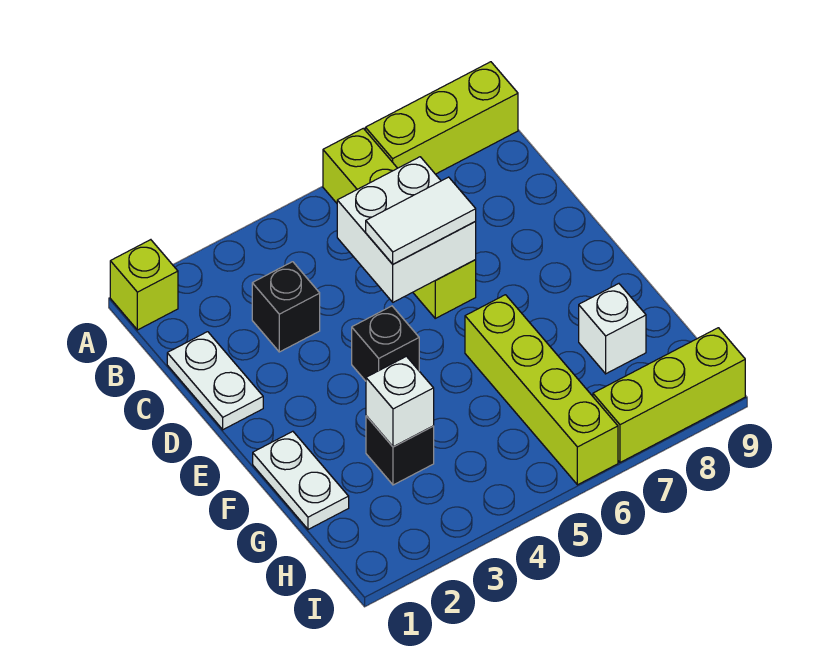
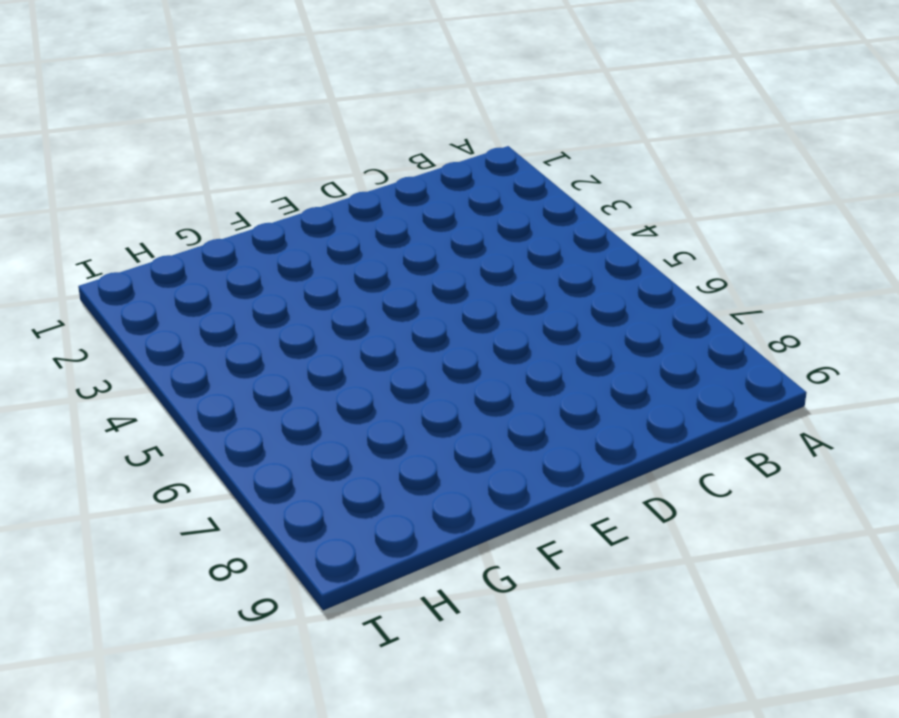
none -> lime brick A1 level 1
none -> lime brick A6:D6 level 1
none -> lime brick A7:A9 level 1

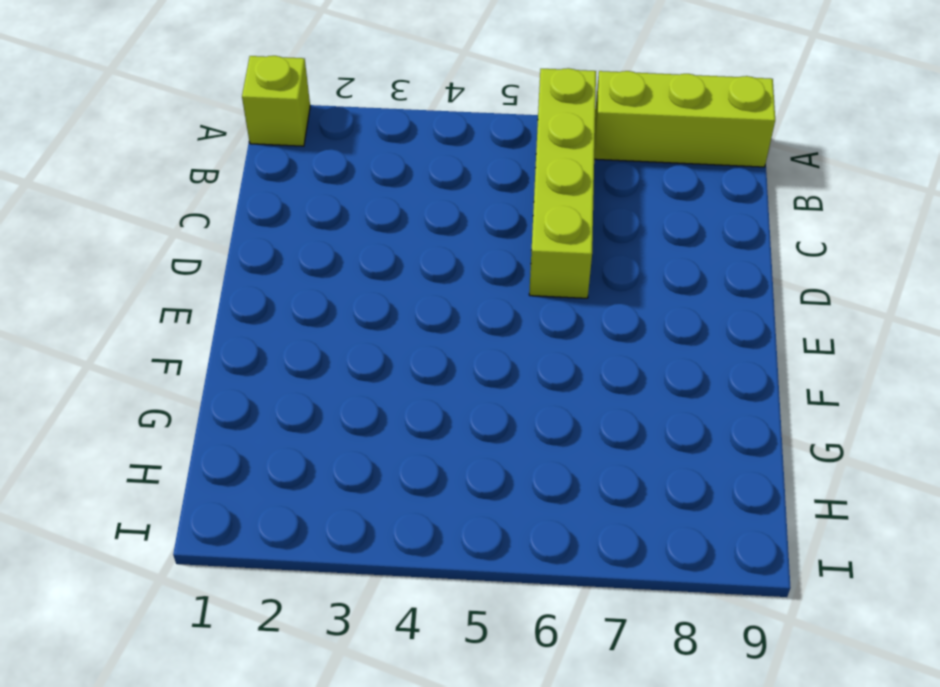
none -> white plate C1:D1 level 1
none -> black brick C3 level 1
none -> black brick E4 level 1

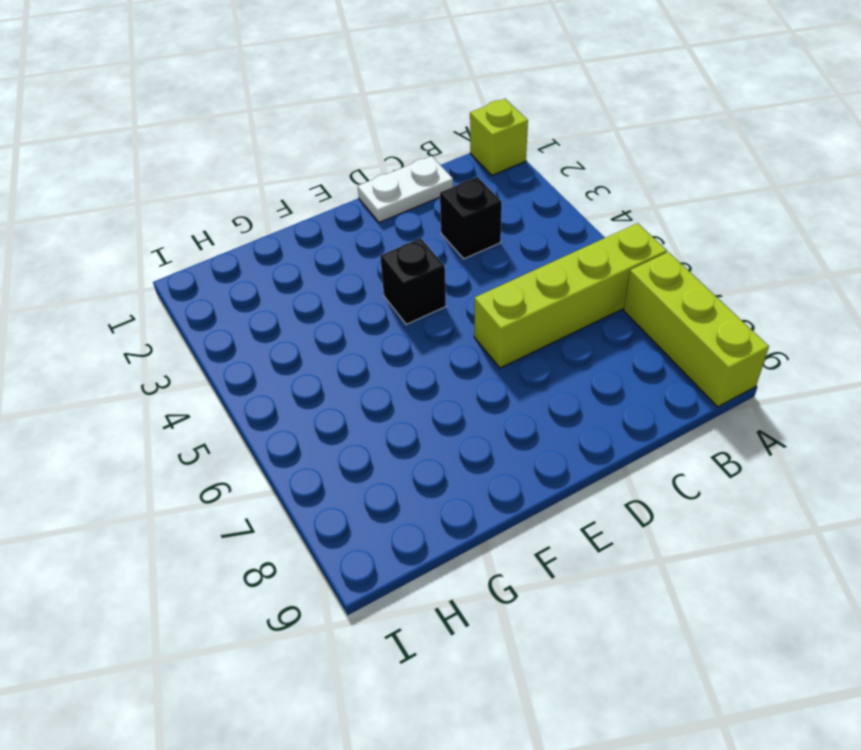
none -> white plate F1:G1 level 1
none -> lime brick F6:I6 level 1
none -> black brick G3 level 1

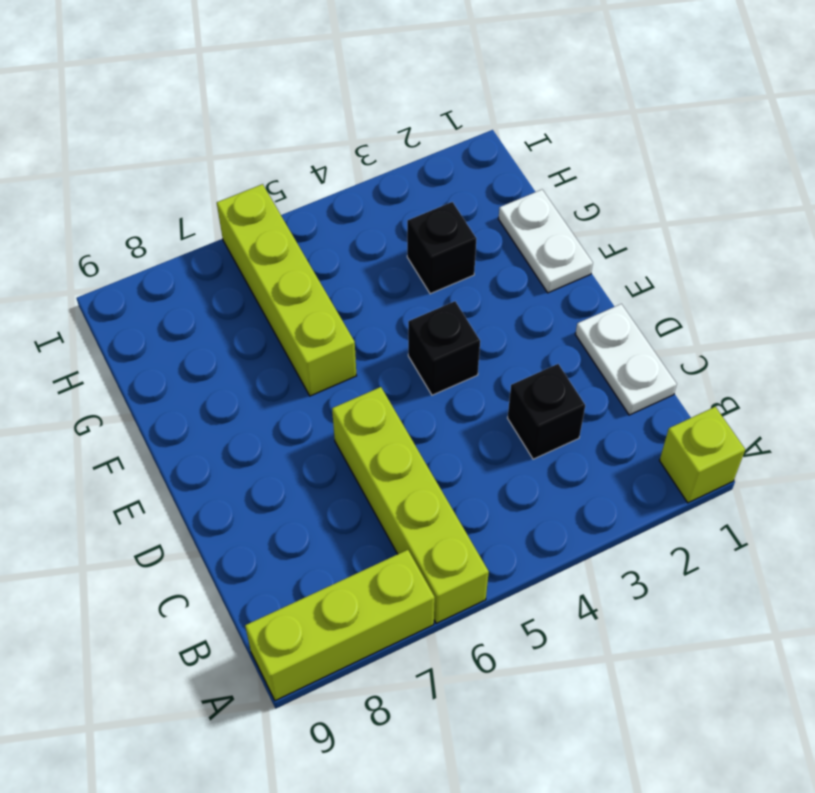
none -> white brick G8 level 1
none -> lime brick I7:I9 level 1
none -> white brick C5:D6 level 2

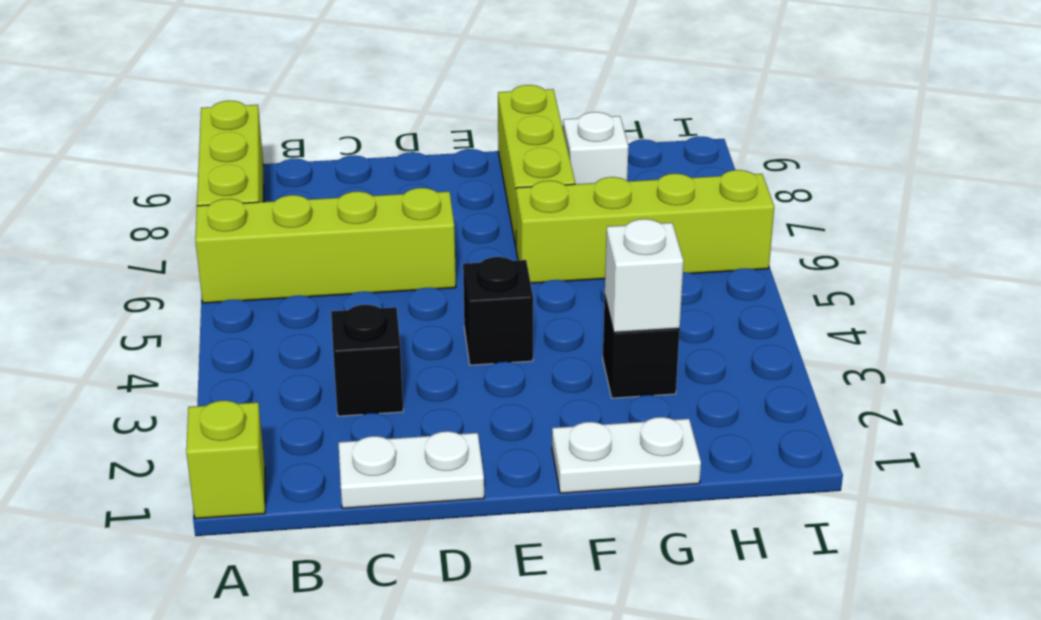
lime brick F7:F9 level 1 -> lime brick I7:I9 level 1
none -> white brick C5:D6 level 2
none -> white tile D5:D6 level 3

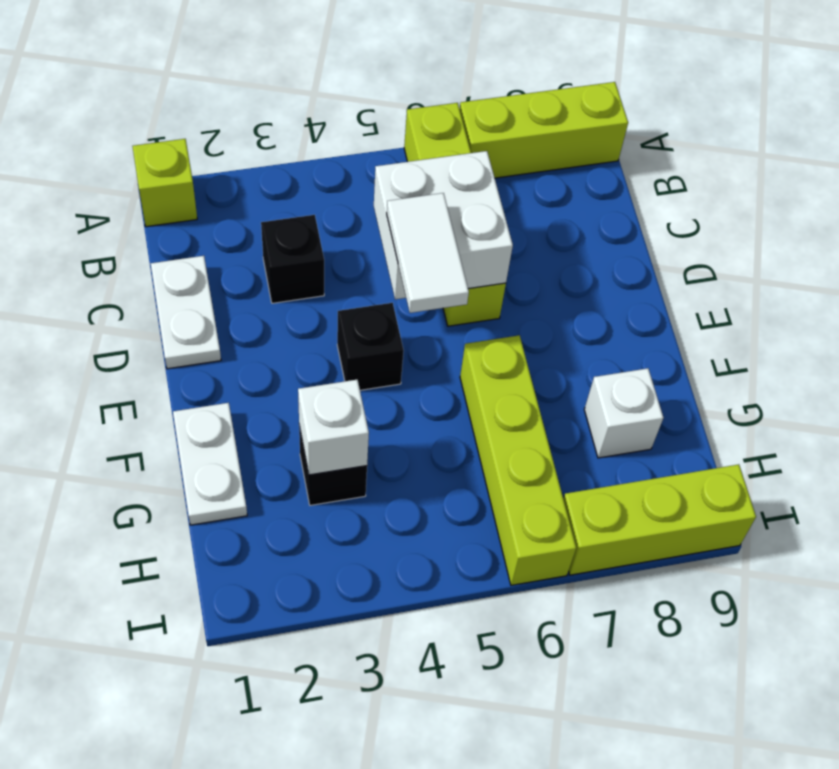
white tile D5:E5 level 3 -> white tile D5:D6 level 3

